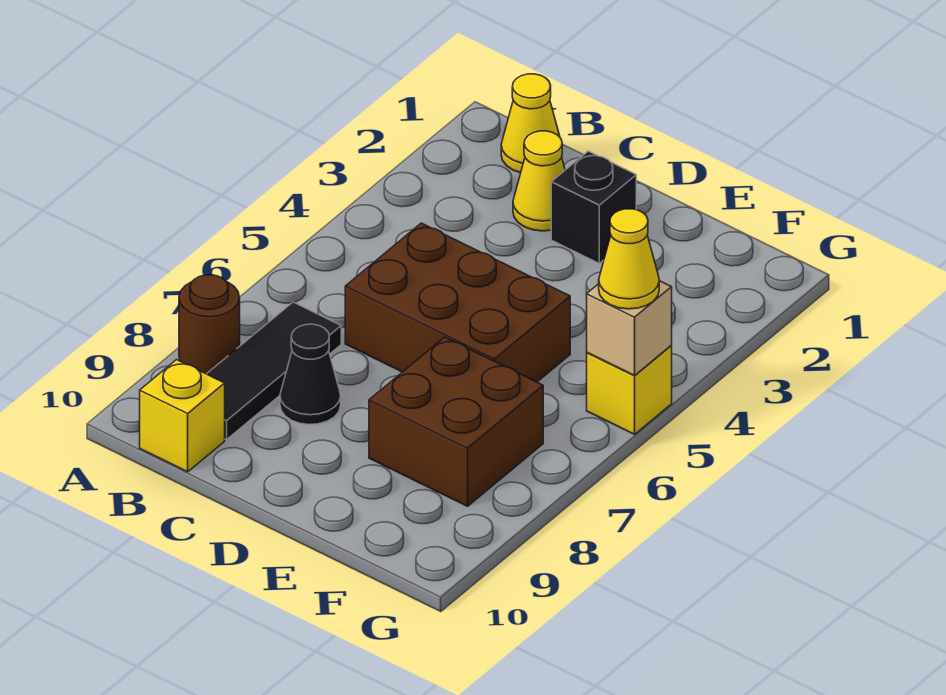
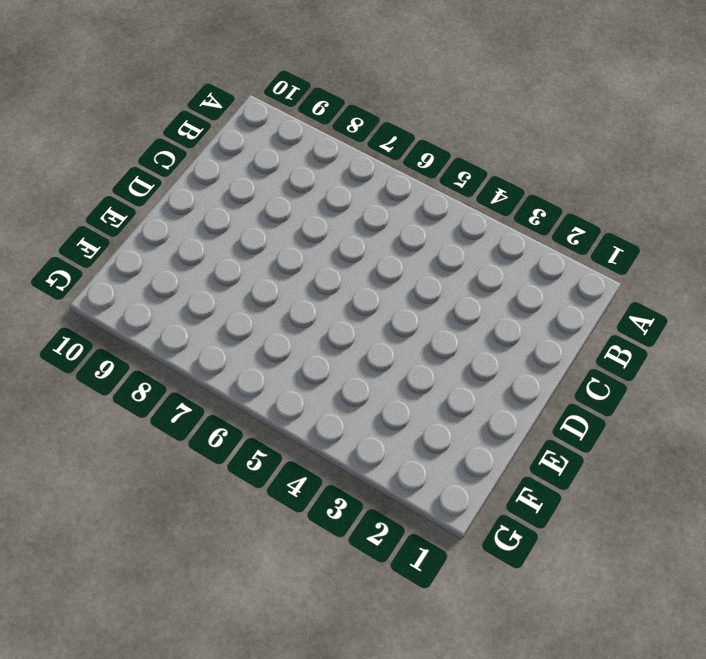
none -> brown round brick A8 level 1
none -> yellow cone B1 level 1
none -> black tile B7:B9 level 1

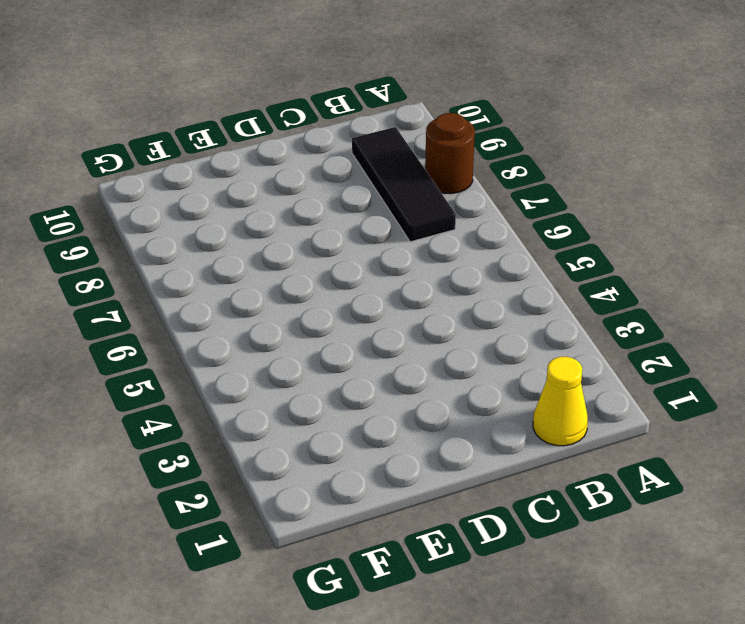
none -> yellow brick B10 level 1
none -> yellow cone C2 level 1
none -> brown brick C5:E6 level 1

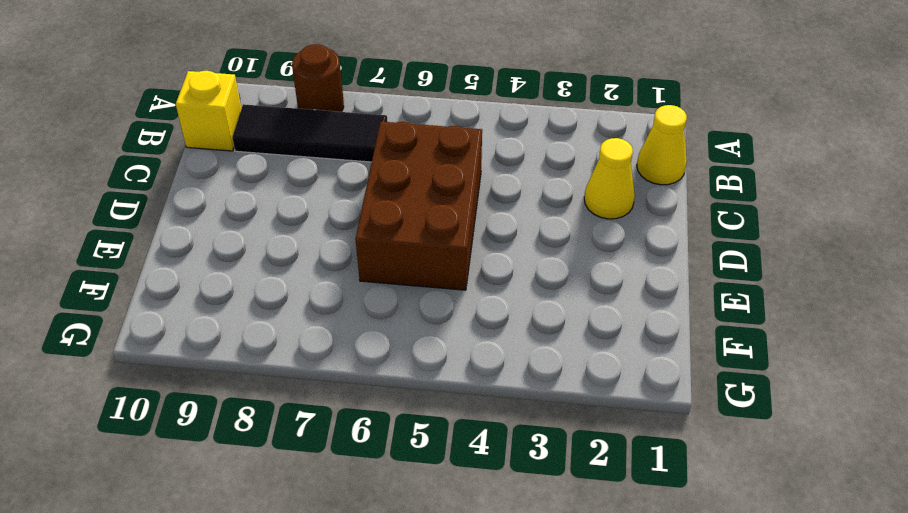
none -> black cone C8 level 1
none -> black brick D2 level 1
none -> brown brick E7:F8 level 1

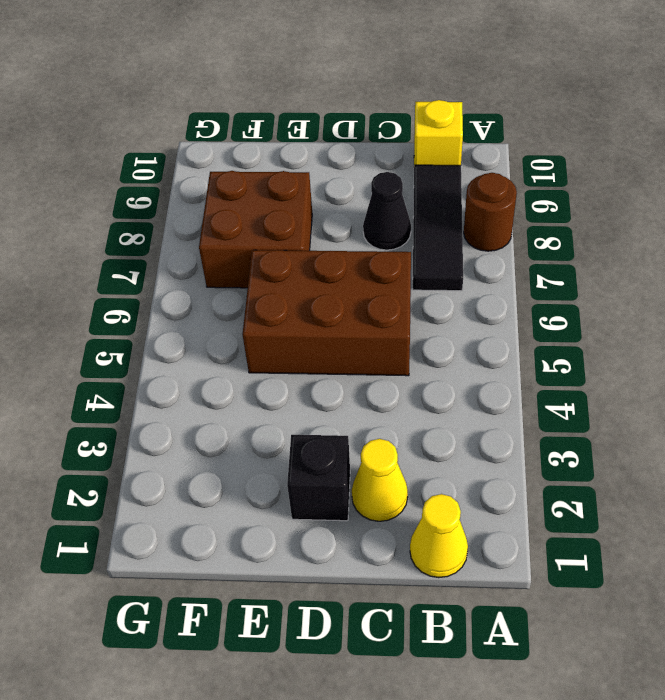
none -> yellow brick G5 level 1
none -> tan brick G5 level 2
none -> yellow cone G5 level 3

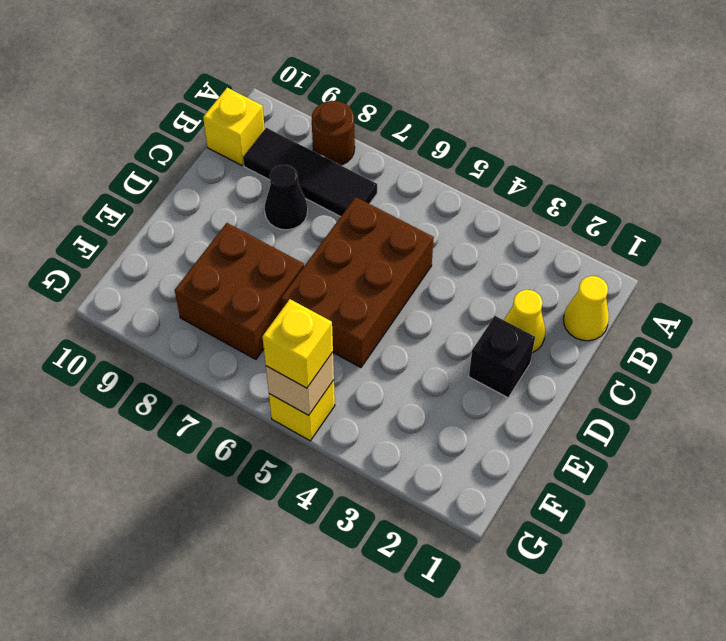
yellow brick G5 level 3 -> yellow cone G5 level 3

